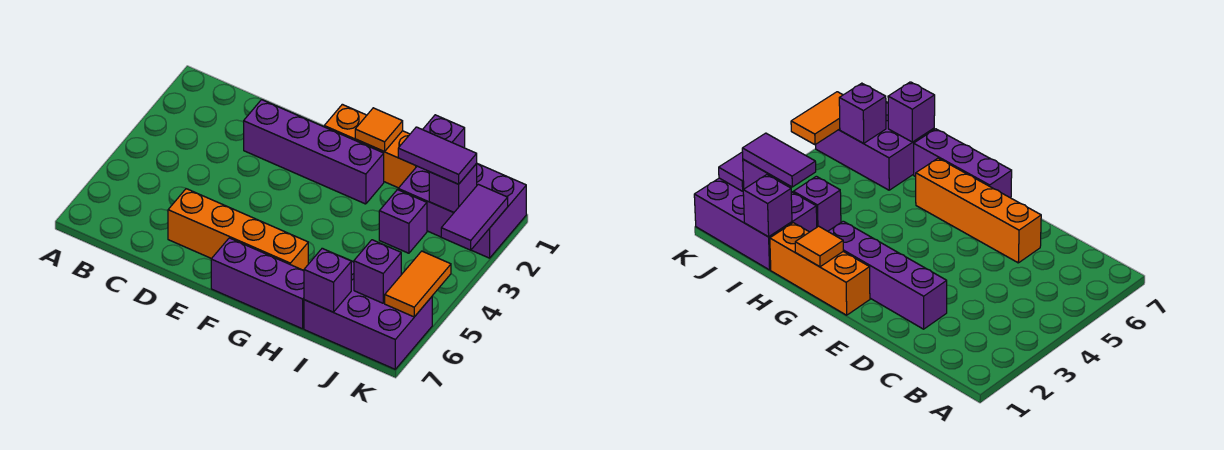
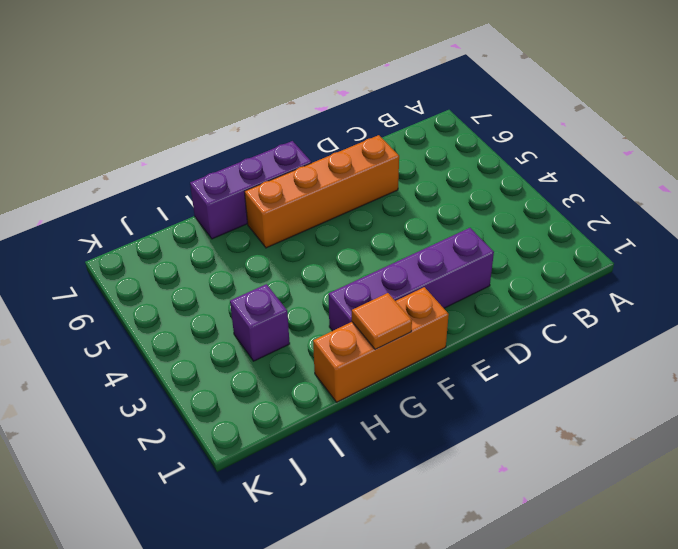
none -> purple brick I1:K2 level 1
none -> purple brick I6:K7 level 1
none -> purple brick I1 level 2

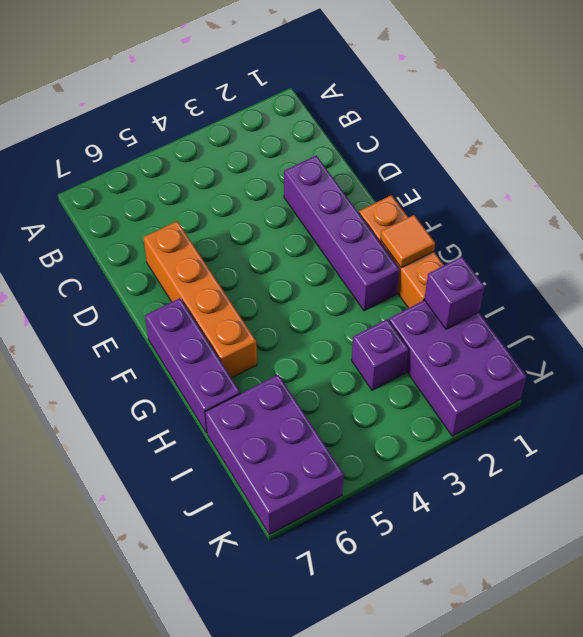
none -> purple brick I7 level 2
none -> purple brick J2 level 2
none -> purple brick J6 level 2

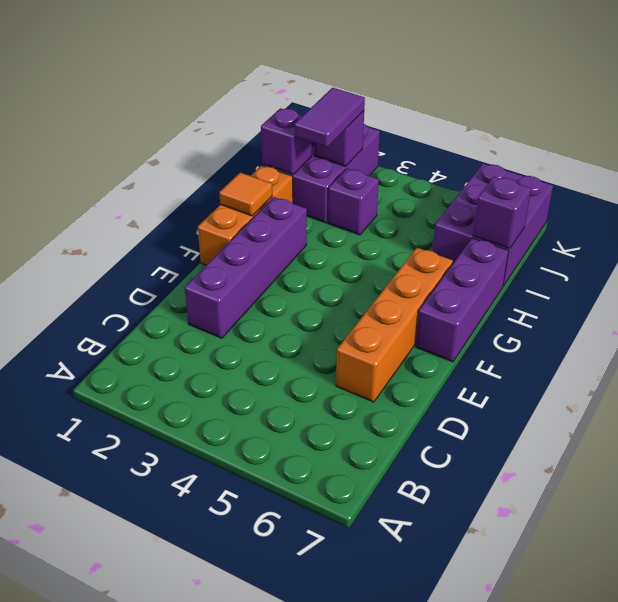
none -> purple brick J6 level 2
none -> purple tile K2:K3 level 2
none -> orange tile K5:K6 level 2

